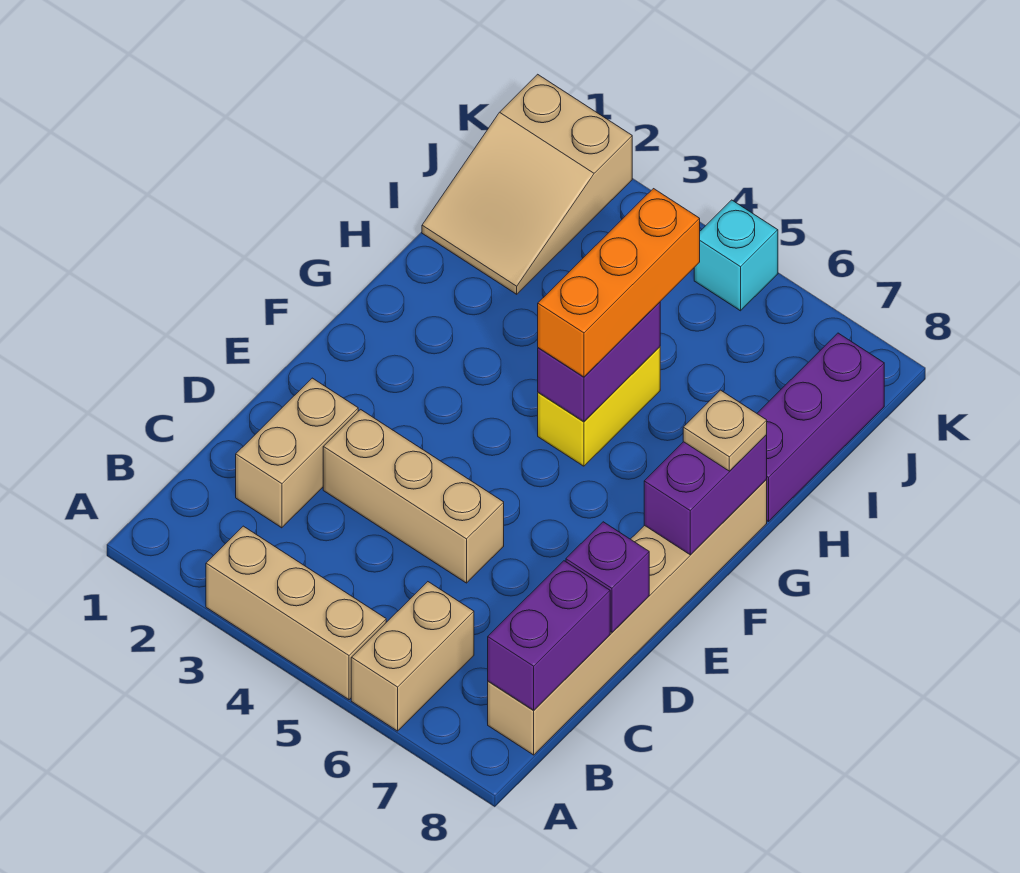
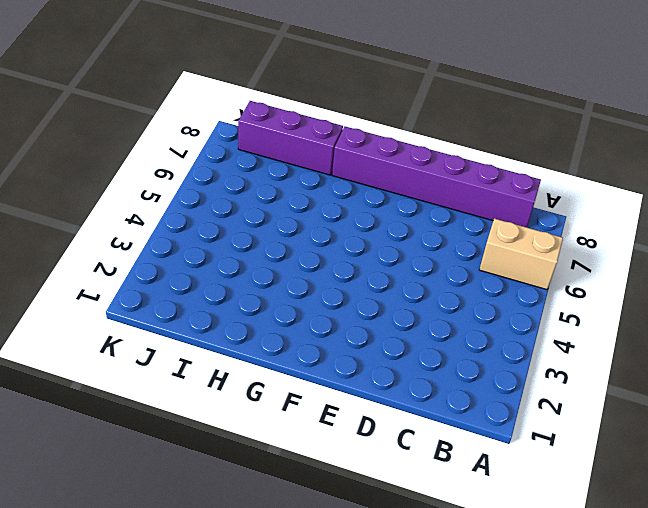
purple brick B8:G8 level 1 -> tan brick B8:G8 level 1
none -> tan brick A3:A5 level 1
none -> tan brick C2:D2 level 1
none -> tan brick D3:D5 level 1

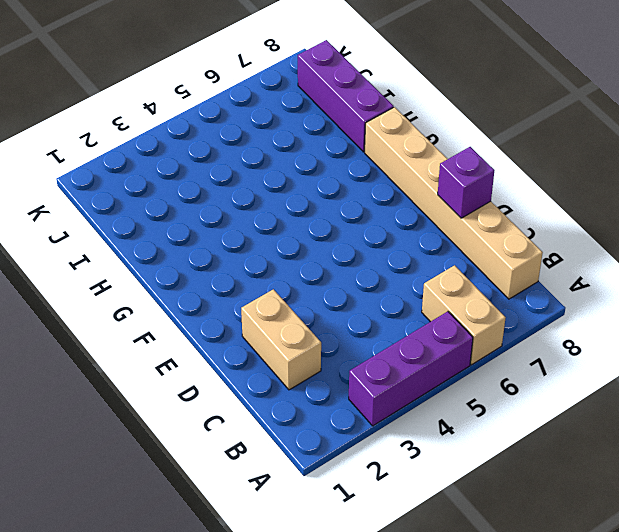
purple brick A3:A5 level 1 -> tan brick A3:A5 level 1
none -> tan brick D3:D5 level 1
none -> yellow brick G5:H5 level 1
none -> tan slope I1:K2 level 1 top K

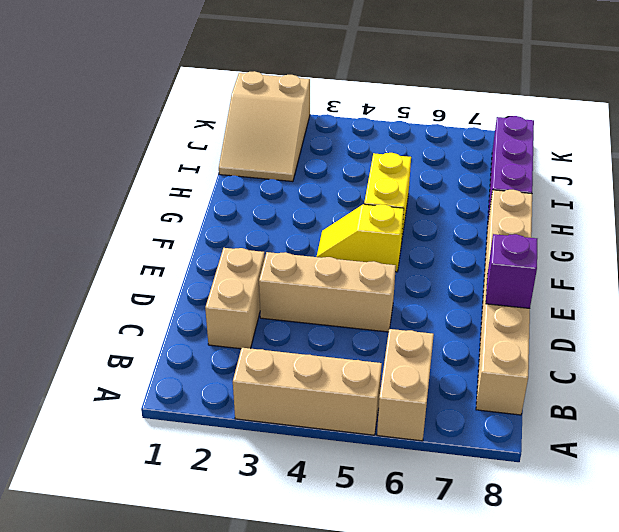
yellow slope F4:F5 level 1 top 5 -> none
none -> cyan brick K5 level 1
none -> purple brick B8:C8 level 2
none -> purple brick F8:G8 level 2

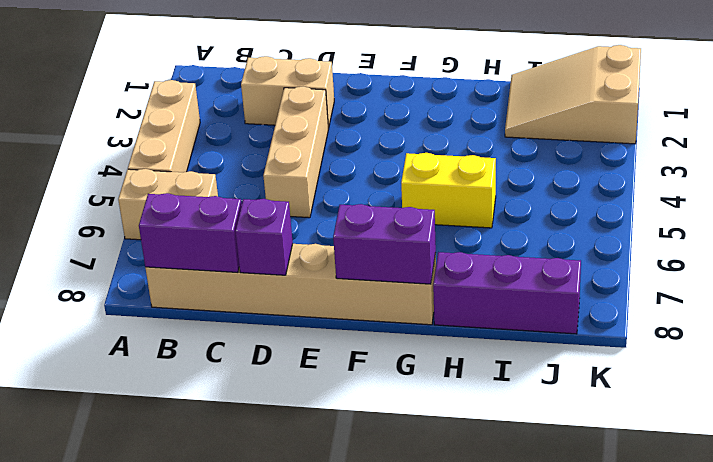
none -> cyan brick K5 level 1
none -> purple brick G5:H5 level 2
none -> orange brick G5:I5 level 3

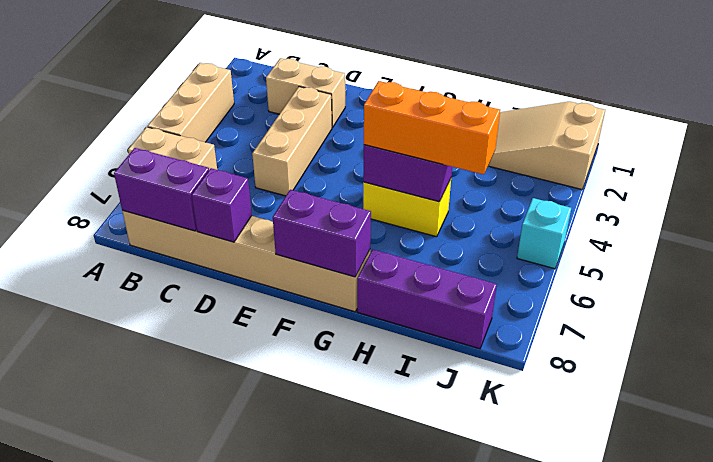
none -> tan plate G8 level 3

